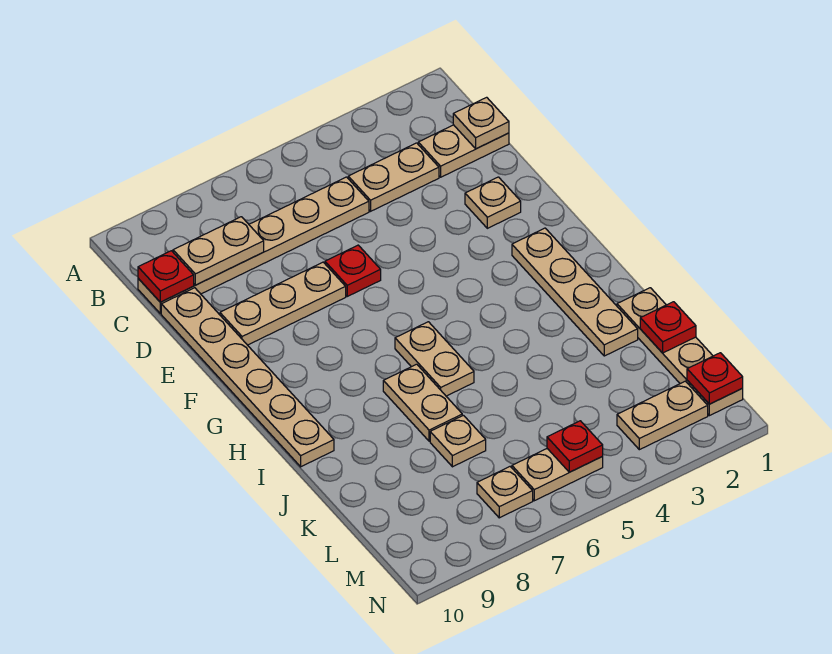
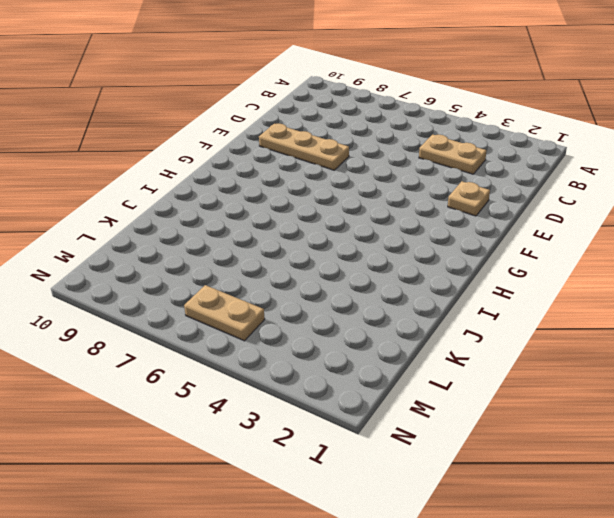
none -> tan plate C1:C2 level 1
none -> tan plate C5:C10 level 1
none -> tan plate D10:I10 level 1

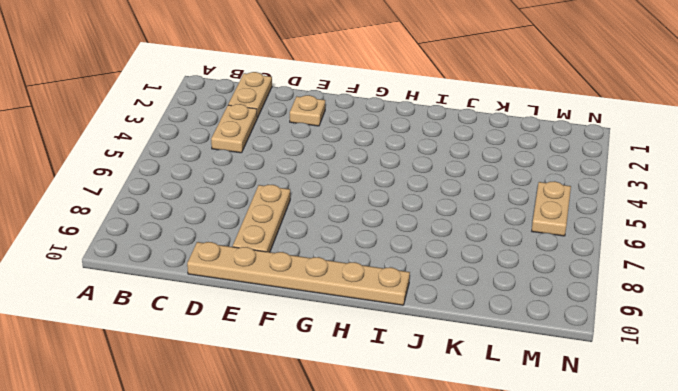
none -> tan plate C5:C10 level 1
none -> red plate E6 level 1
none -> tan plate G2:J2 level 1

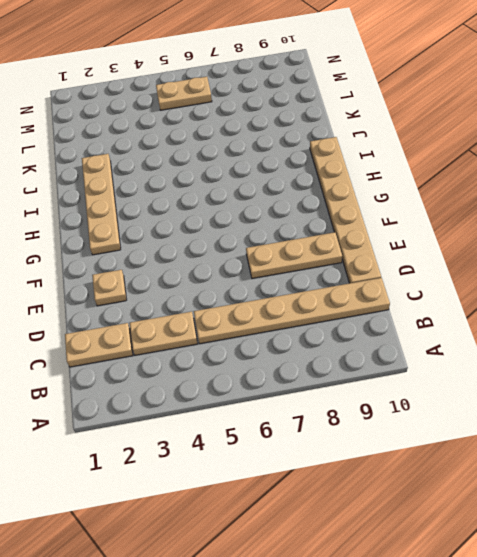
none -> red plate E6 level 1
none -> tan plate H6:I6 level 1
none -> tan plate I7:J7 level 1

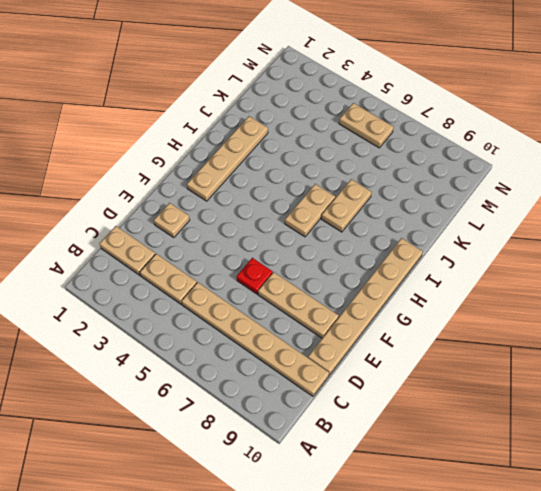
none -> tan plate J1:M1 level 1
none -> tan plate K7 level 1
none -> tan plate M2:M3 level 1

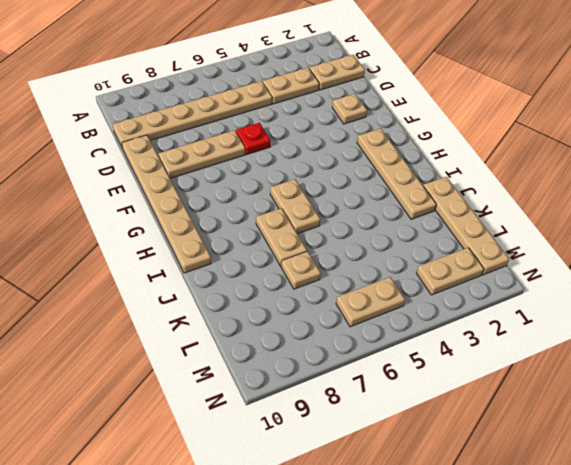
none -> tan plate M7 level 1
none -> tan plate C1 level 2
none -> tan plate C8:C9 level 2

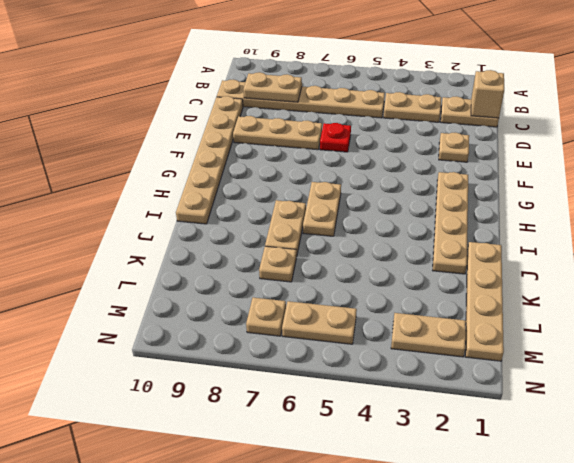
tan brick C1 level 2 -> tan plate C1 level 2
none -> red plate C10 level 2
none -> red plate K1 level 2
none -> red plate M1 level 2

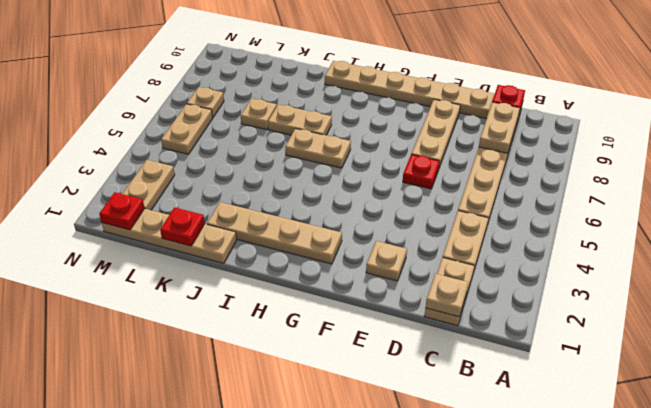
none -> red plate M5 level 2

